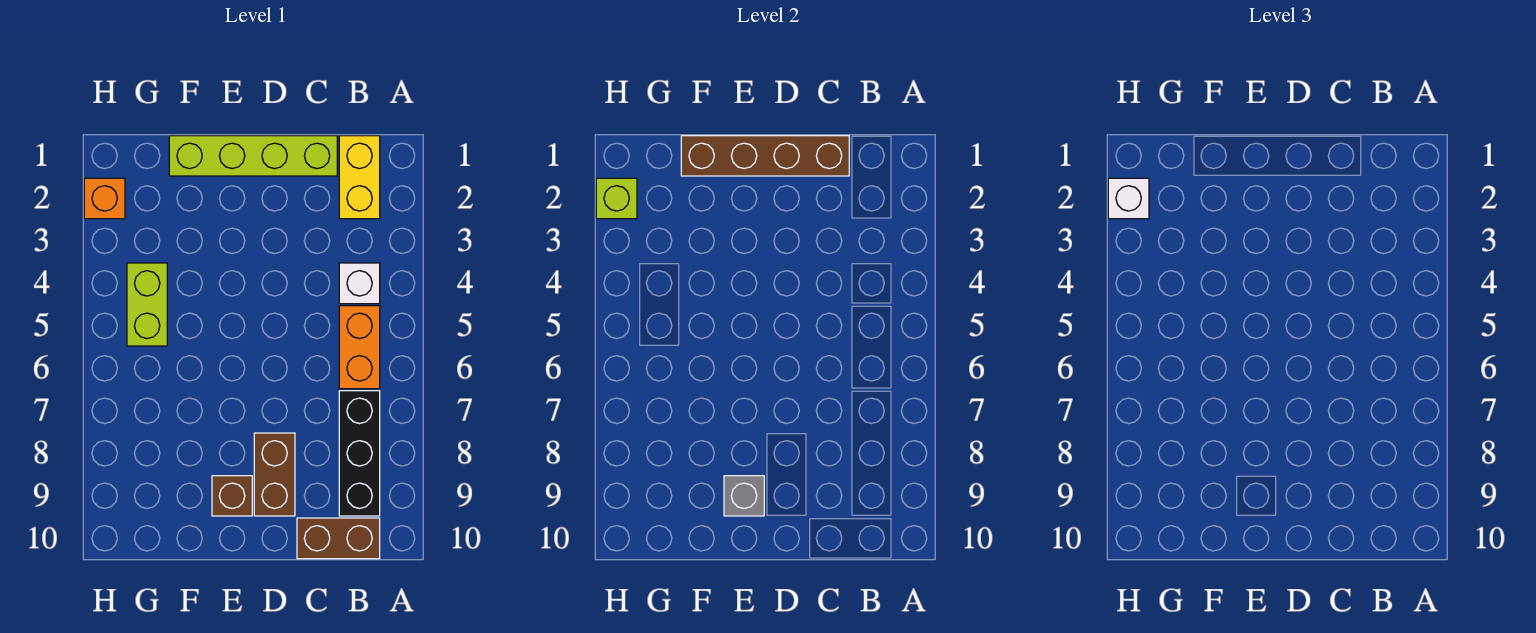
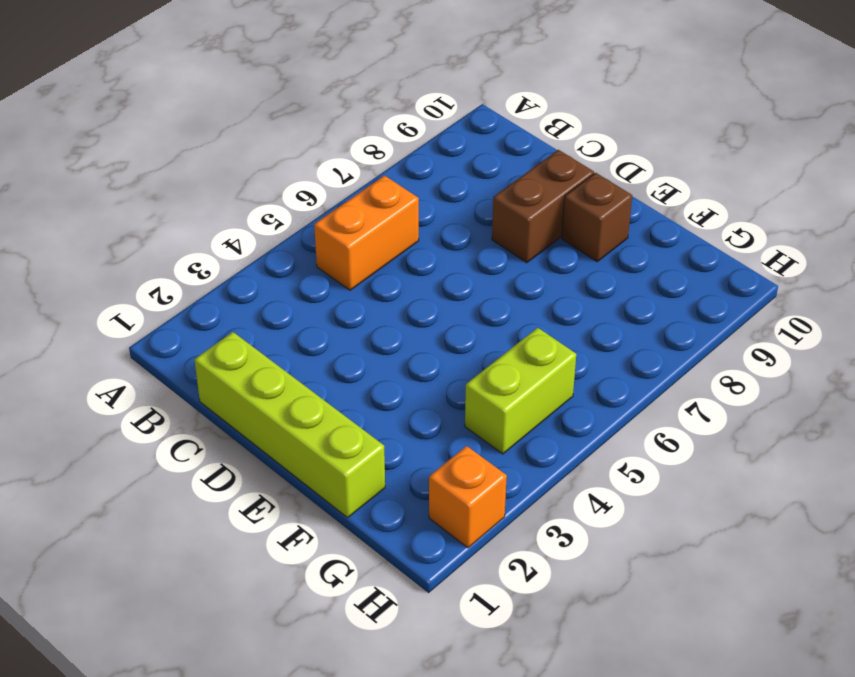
none -> yellow brick B1:B2 level 1
none -> white brick B4 level 1
none -> black brick B7:B9 level 1

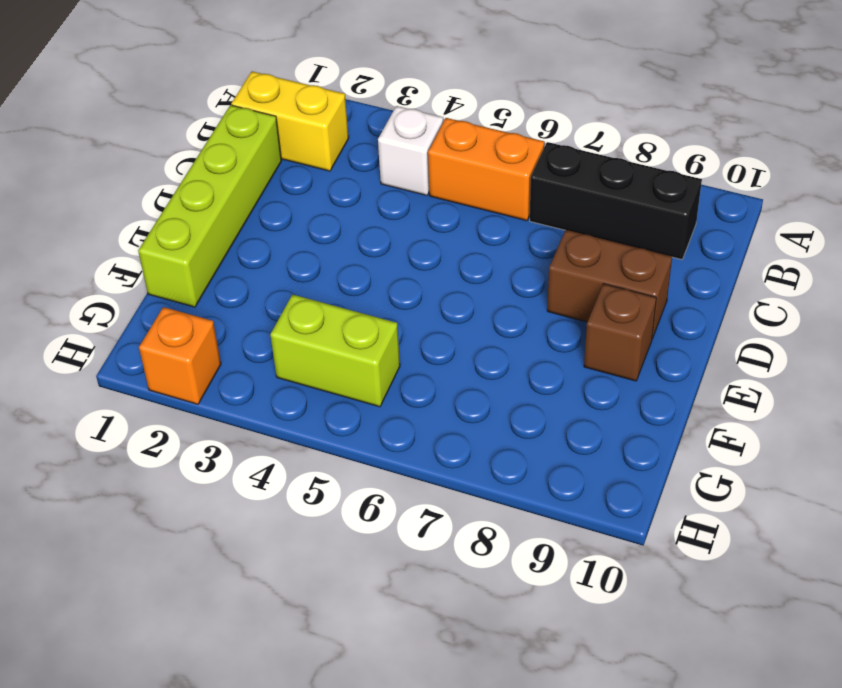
none -> brown brick B10:C10 level 1
none -> brown brick C1:F1 level 2
none -> grey brick E9 level 2

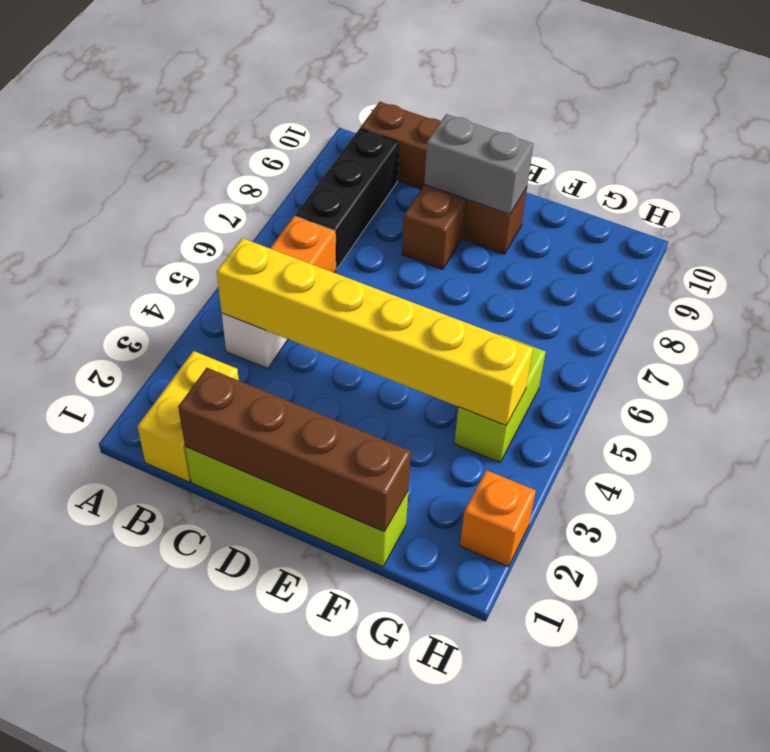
yellow brick B4:G4 level 2 -> none
grey brick D9:E9 level 2 -> grey brick E9 level 2
none -> lime brick H2 level 2
none -> white brick H2 level 3

